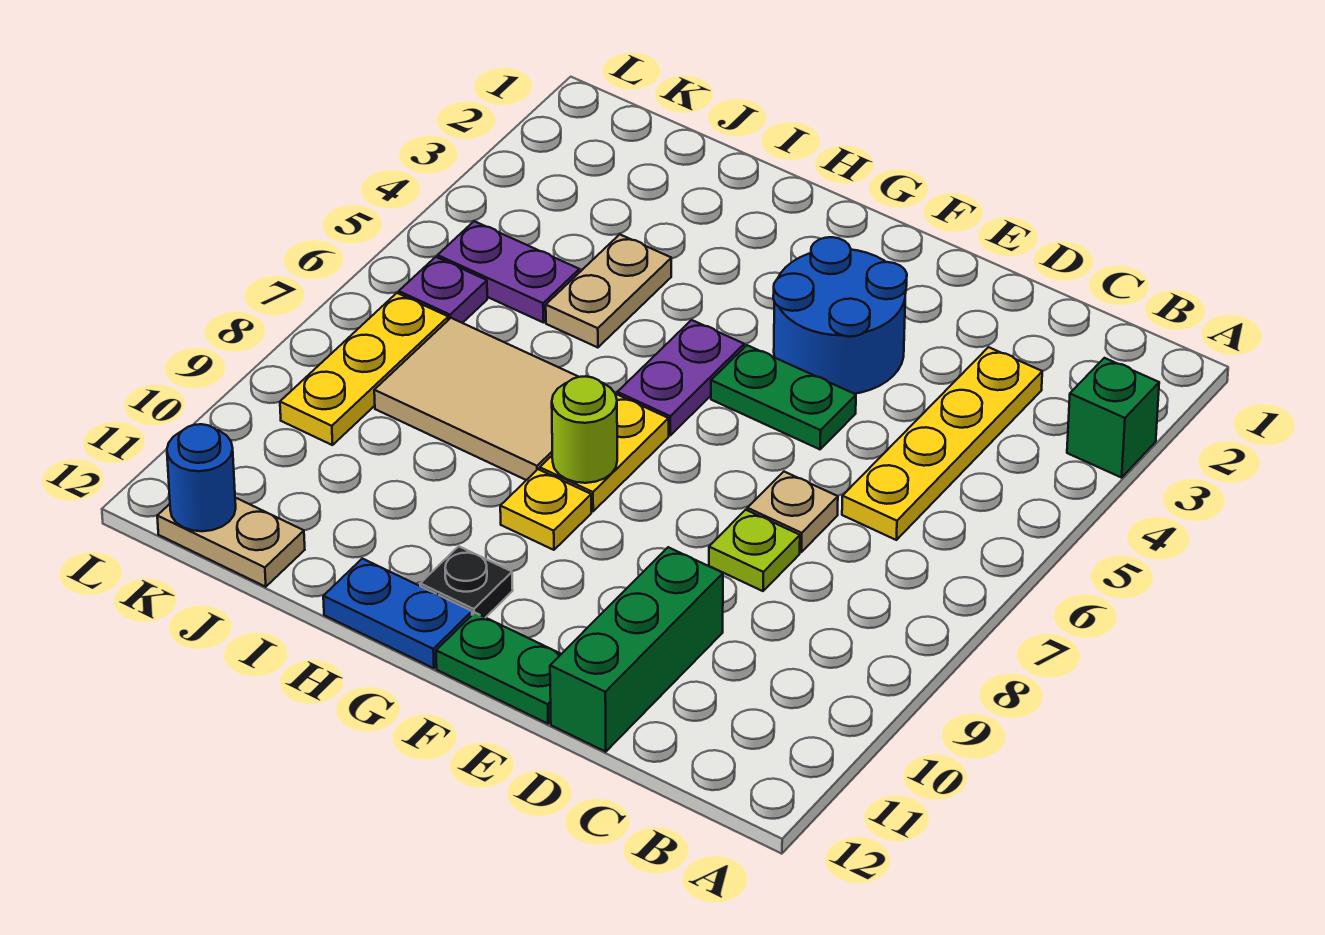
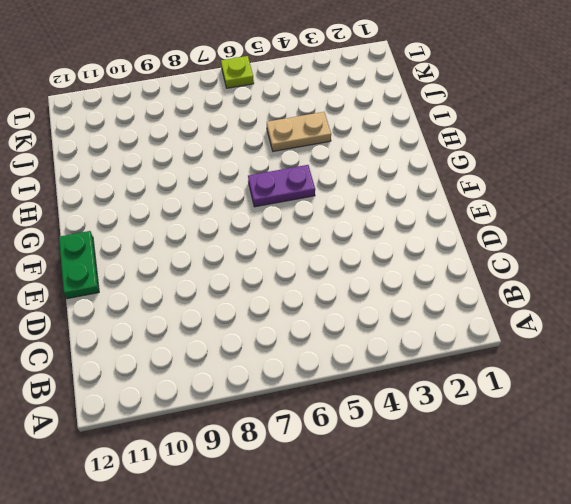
lime plate L6 level 1 -> lime plate D8 level 1
none -> green brick A3 level 1
none -> yellow plate C3:C6 level 1
none -> tan plate D7 level 1

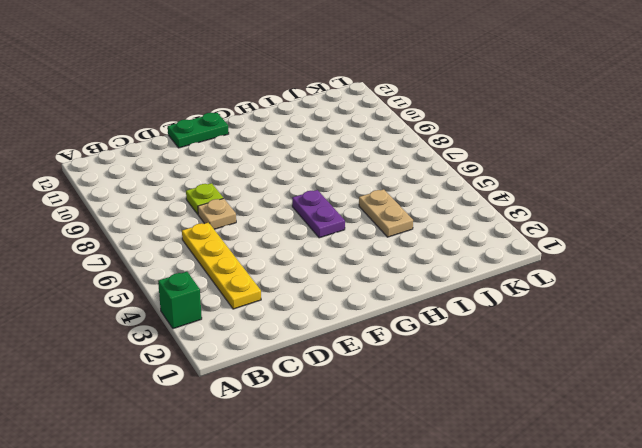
none -> green brick D10:D12 level 1
none -> blue round brick E3:F4 level 1
none -> green plate E5:F5 level 1

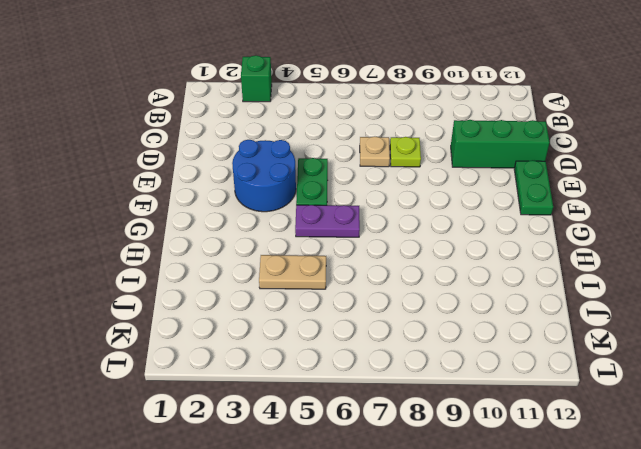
none -> yellow plate C3:C6 level 1
none -> yellow plate G7:G8 level 1
none -> yellow plate G9 level 1

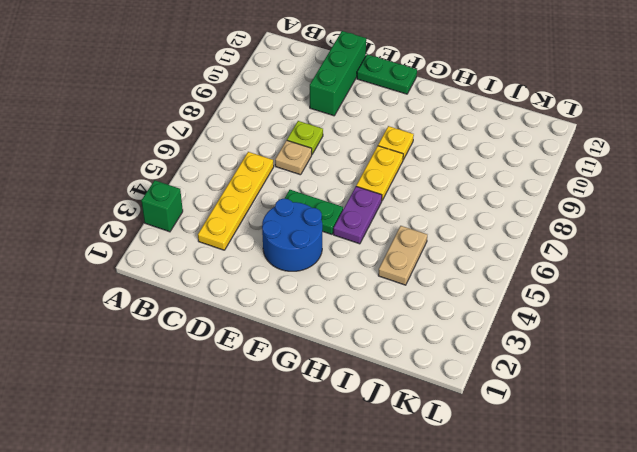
none -> black plate G11 level 1
none -> blue plate G12:H12 level 1
none -> tan tile H7:J8 level 1

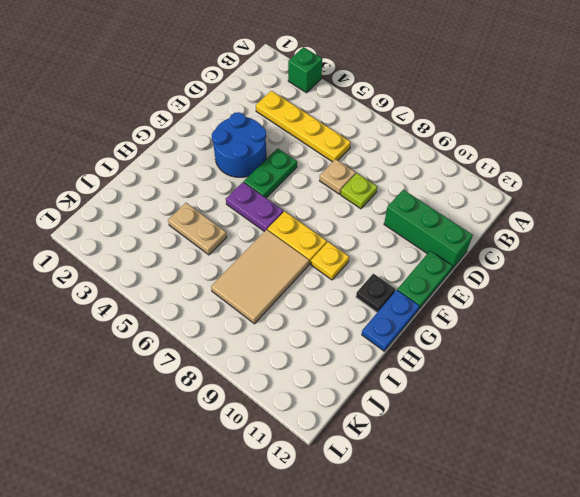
none -> purple plate J5:K5 level 1
none -> tan plate J12:K12 level 1
none -> purple plate K6 level 1

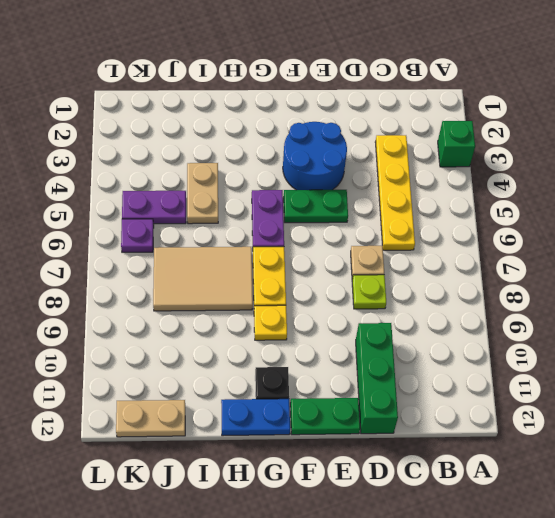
none -> yellow plate K7:K9 level 1
none -> lime round brick G8 level 2
none -> blue round brick K12 level 2

